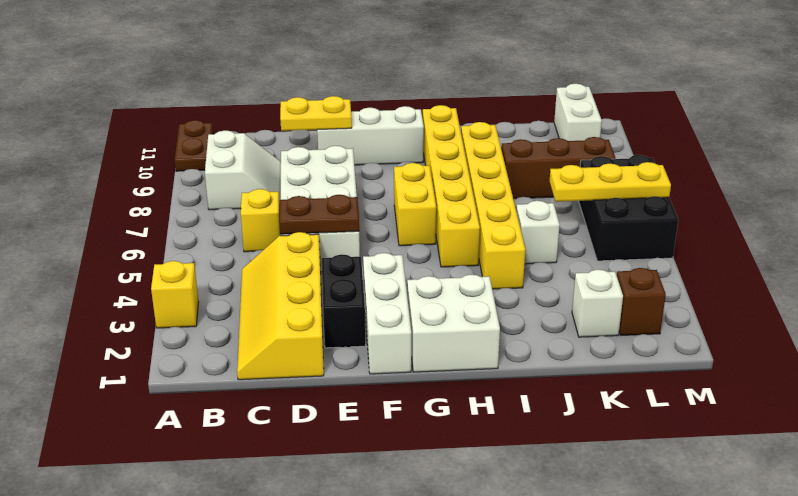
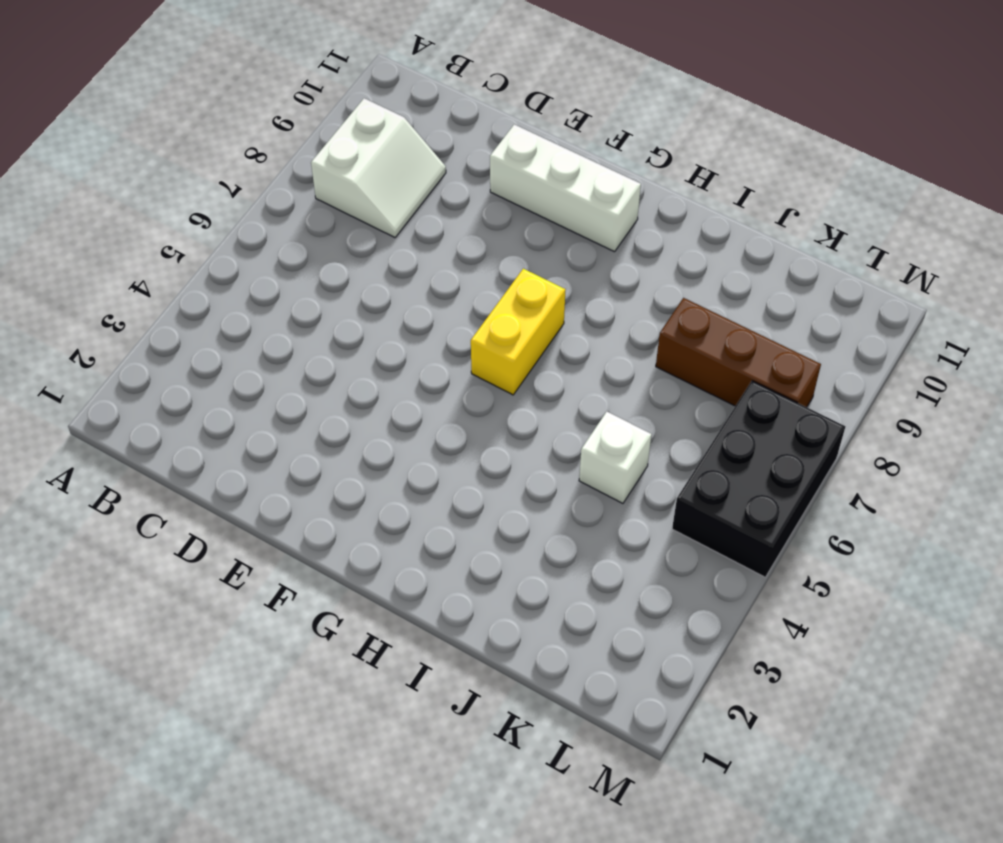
none -> yellow brick A3 level 1
none -> brown plate A10:A11 level 1
none -> yellow slope C1:D4 level 1 top D

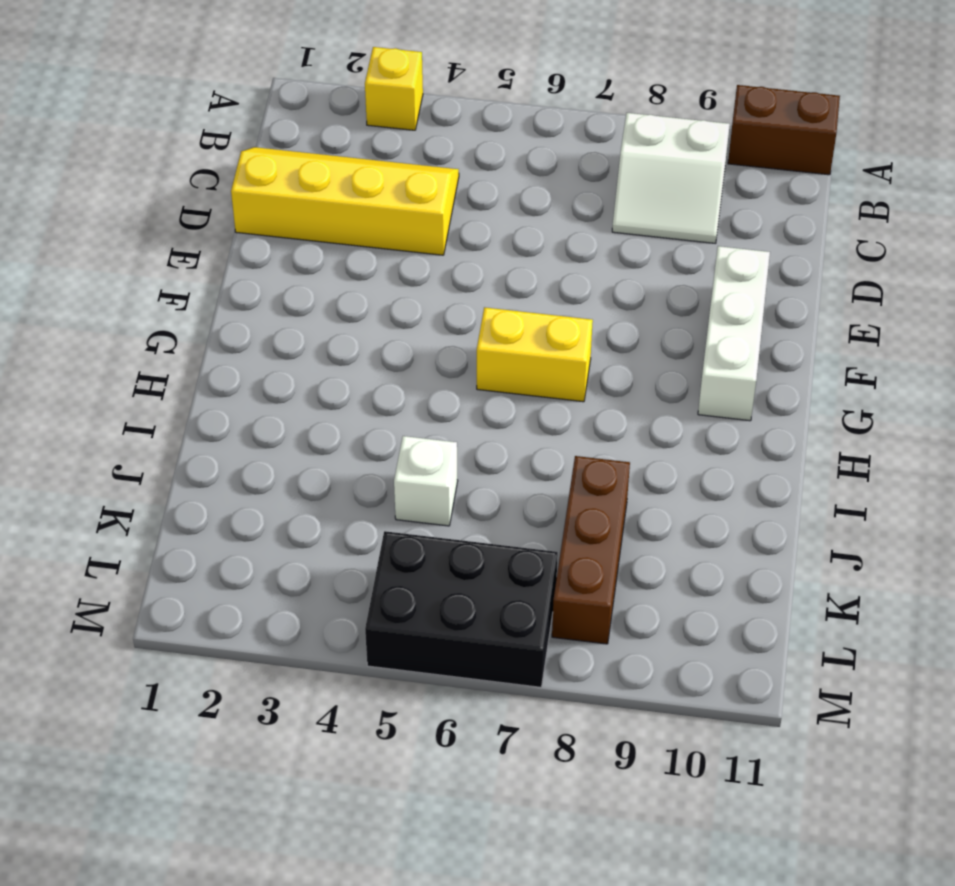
brown brick A10:A11 level 1 -> brown plate A10:A11 level 1
none -> yellow brick C6 level 1
none -> white brick D5:E8 level 1
none -> black brick E2:E3 level 1

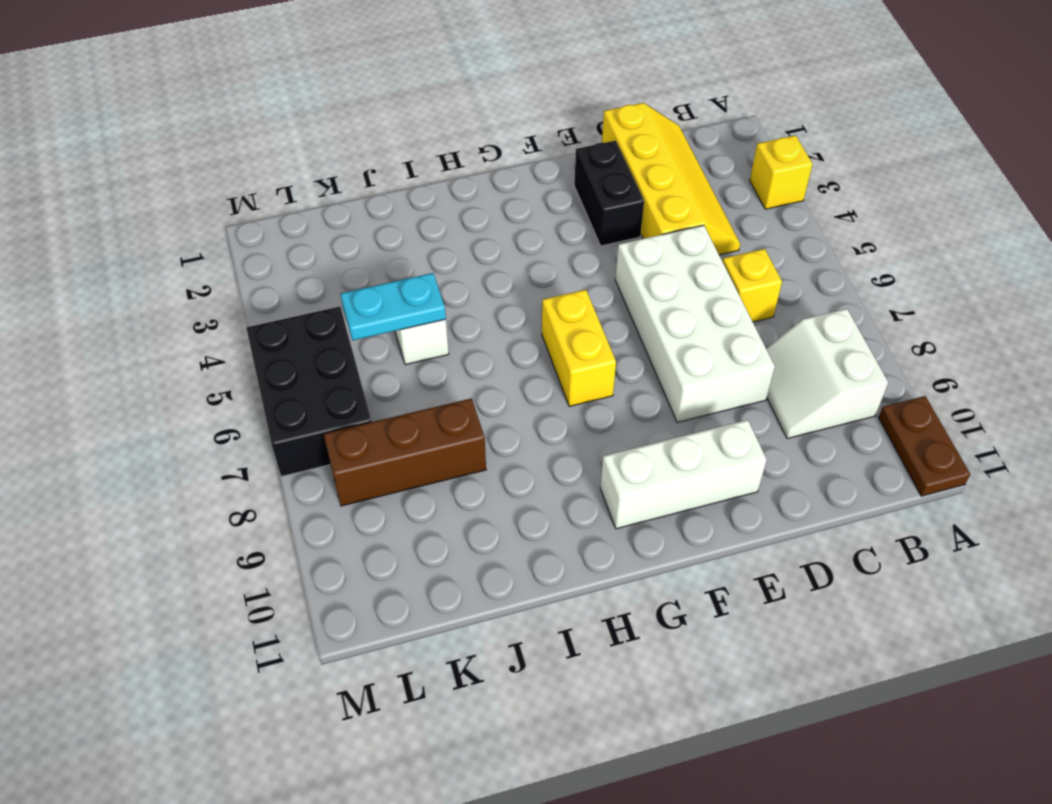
cyan plate J5:K5 level 2 -> none
none -> white brick F1:F3 level 1
none -> white brick G1:H2 level 1
none -> yellow brick H5:H10 level 1

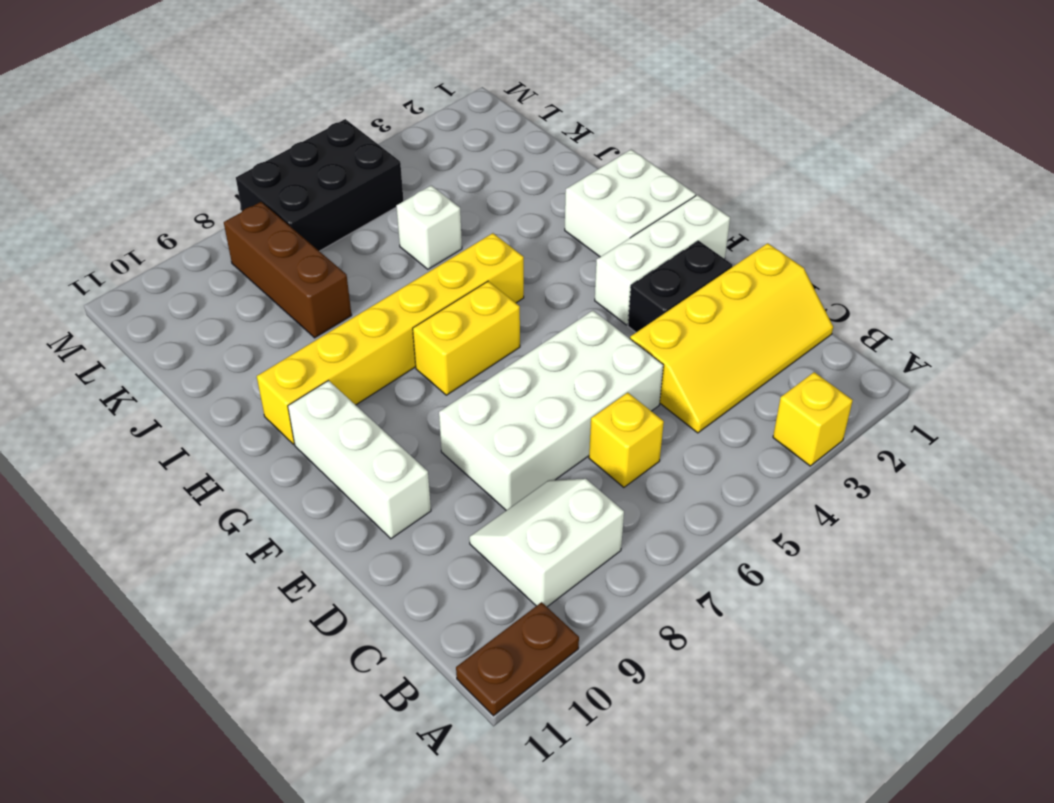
none -> yellow brick I4:I9 level 1
none -> white brick K2 level 1
none -> brown brick L2 level 1

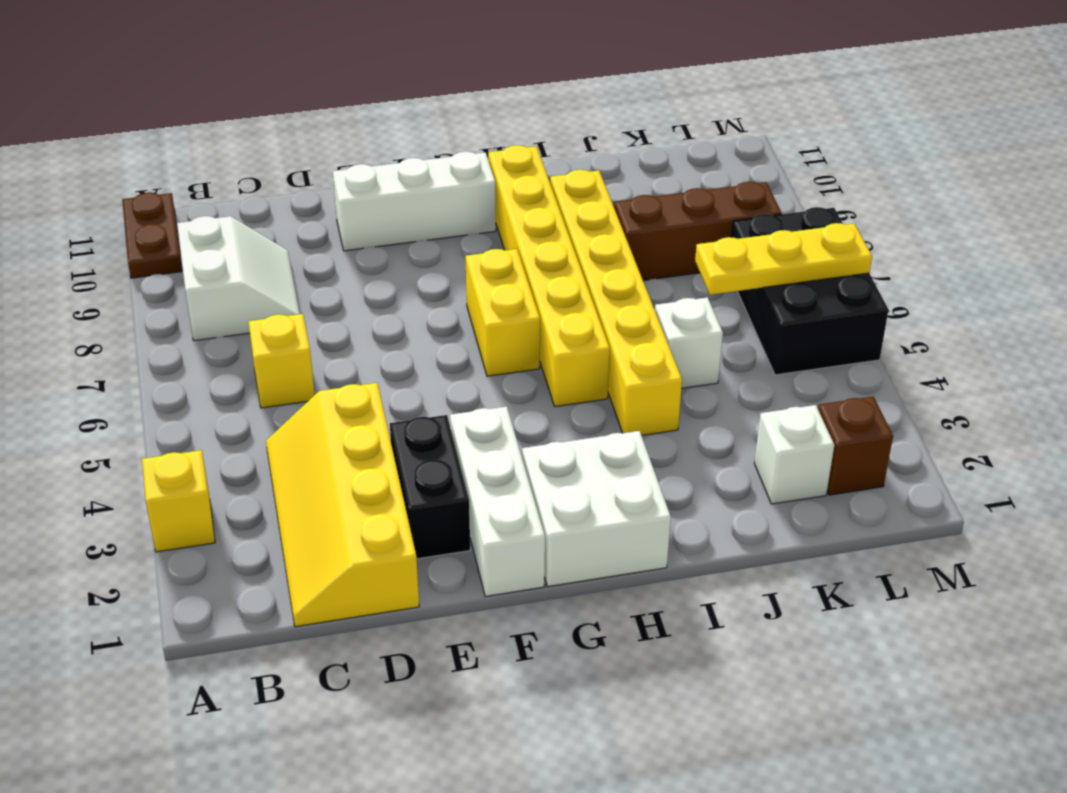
none -> white brick D5:E8 level 1
none -> white brick L10:L11 level 1
none -> brown plate D5:E5 level 2

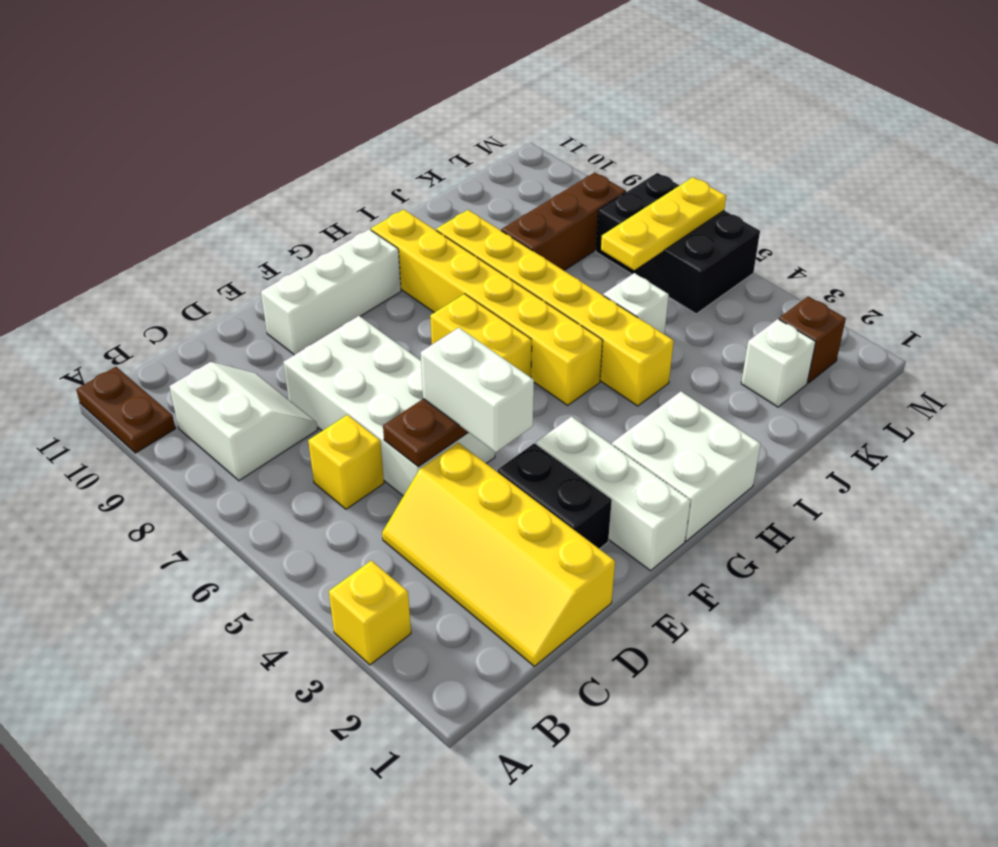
white brick E4:E5 level 3 -> white brick L10:L11 level 1
none -> yellow plate D10:E10 level 2

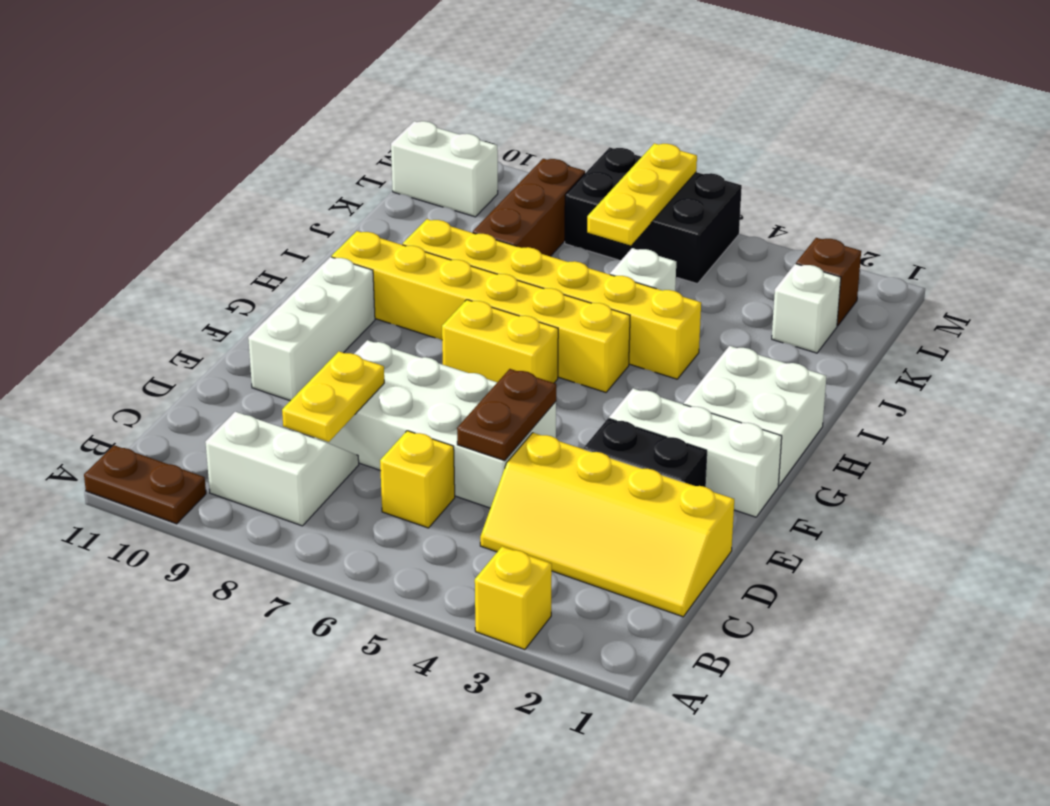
yellow plate C8:D8 level 2 -> yellow plate D10:E10 level 2

